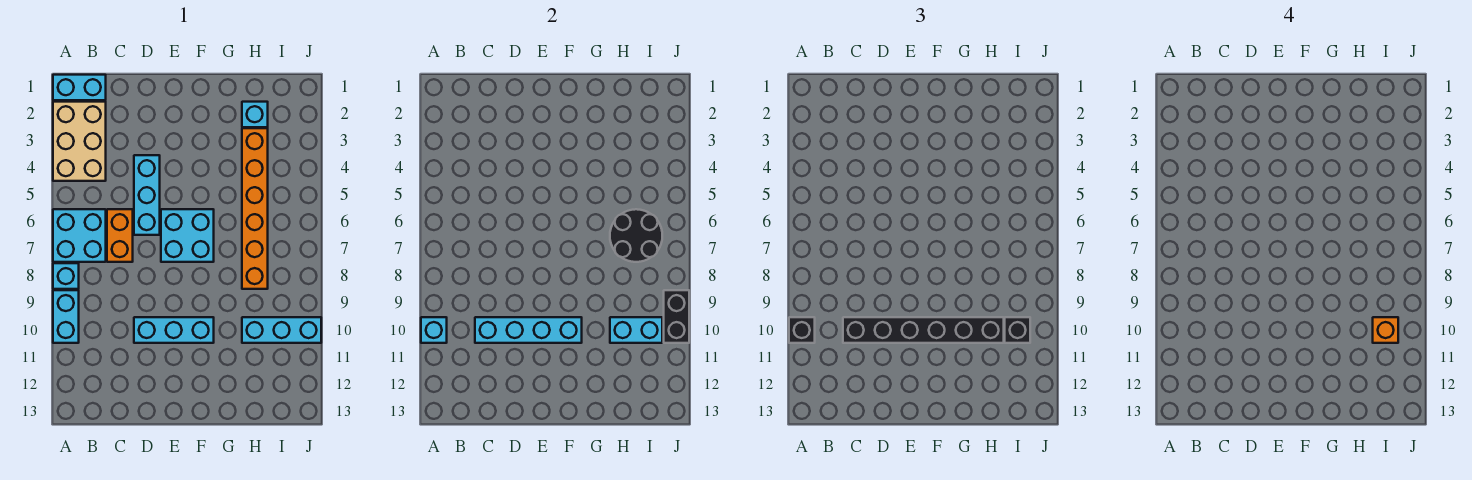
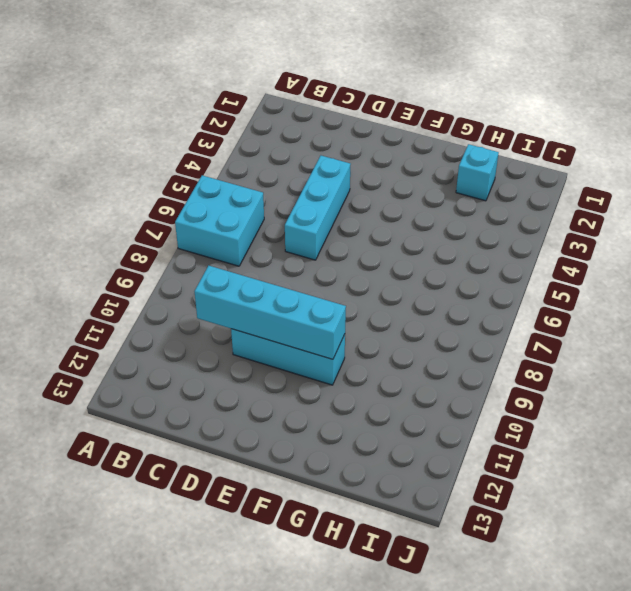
none -> cyan brick A1:B1 level 1
none -> tan brick A2:B4 level 1
none -> cyan brick A8 level 1

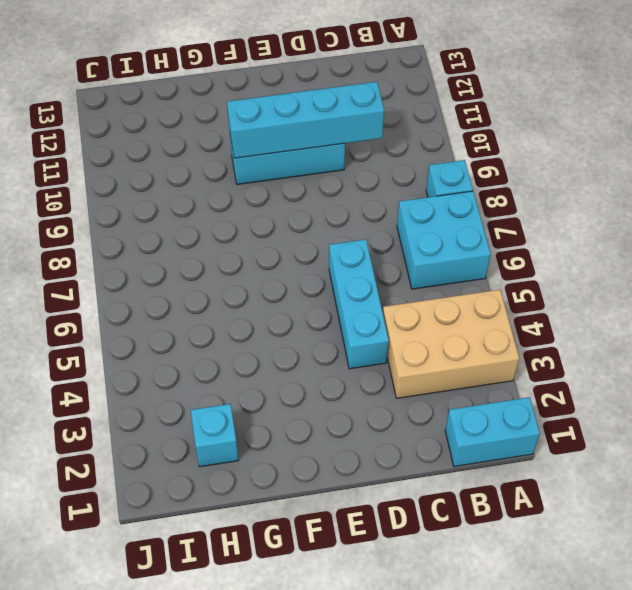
tan brick A3:C4 level 1 -> tan brick A2:B4 level 1
none -> cyan brick A9:A10 level 1
none -> orange brick C6:C7 level 1
none -> cyan brick E6:F7 level 1

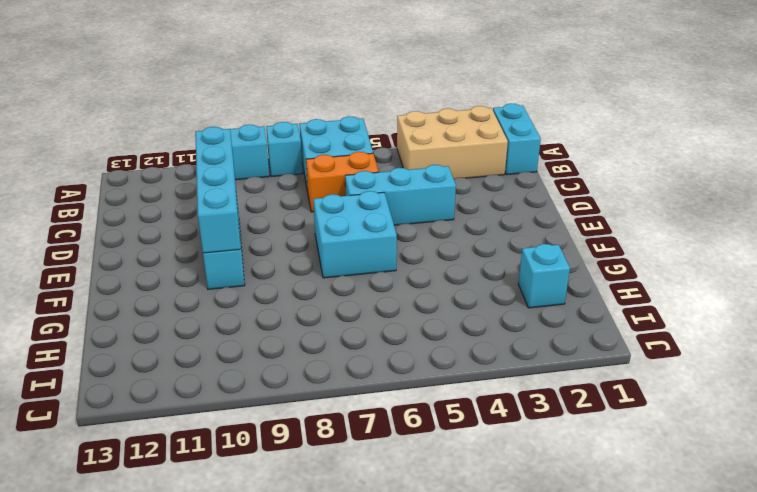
none -> orange brick H3:H8 level 1
none -> cyan brick H10:J10 level 1
none -> cyan brick A10 level 2

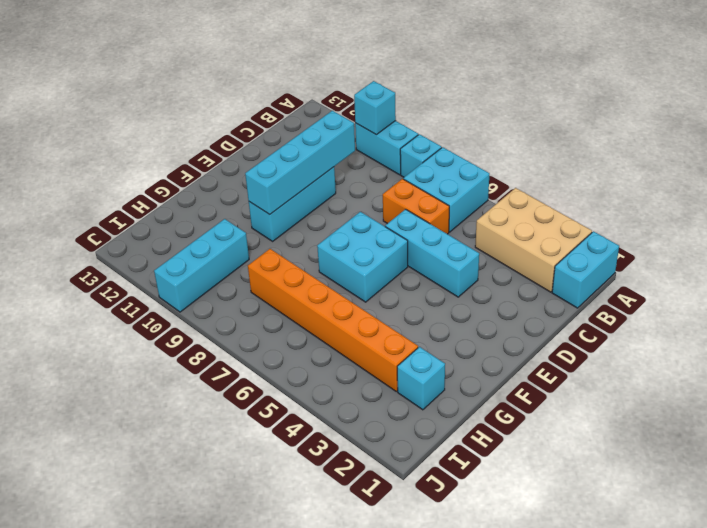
none -> black round brick H6:I7 level 2
none -> cyan brick H10:I10 level 2
none -> black brick J9:J10 level 2

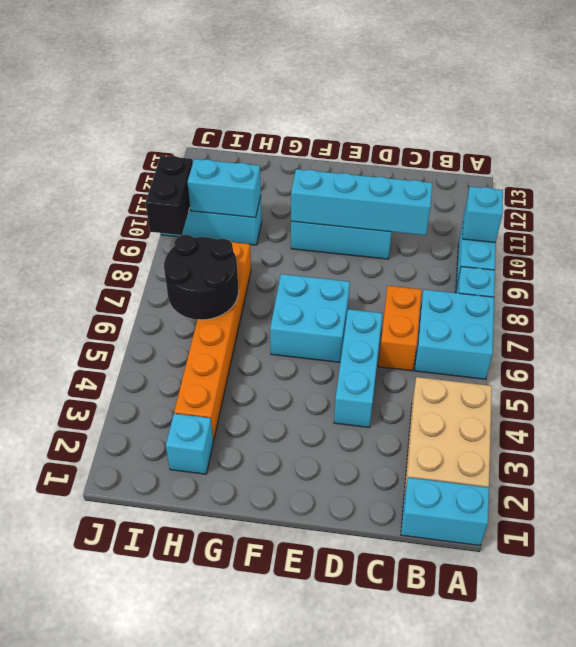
none -> black brick A10 level 3
none -> black brick C10:H10 level 3
none -> black brick I10 level 3

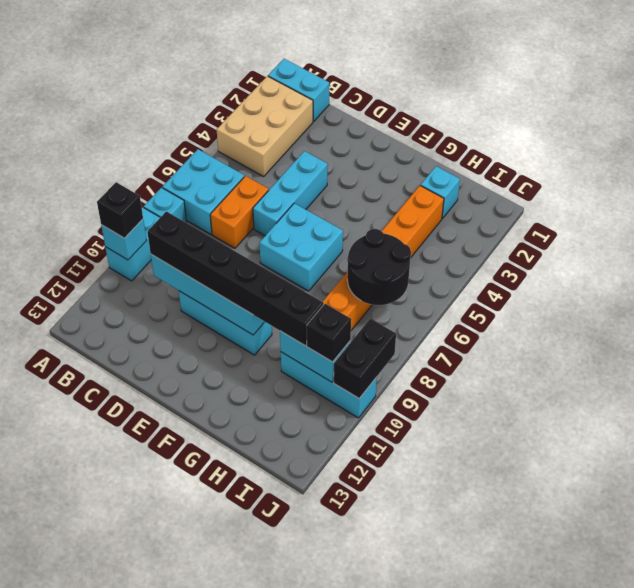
none -> orange brick I10 level 4

